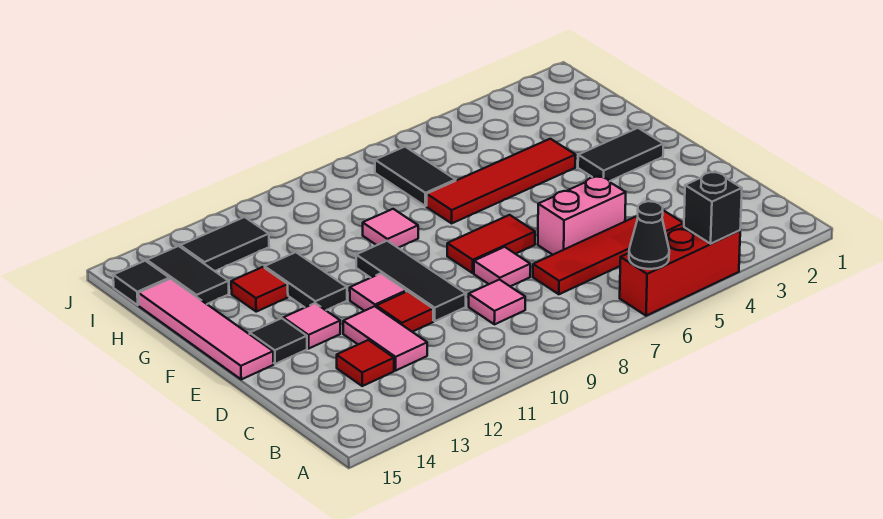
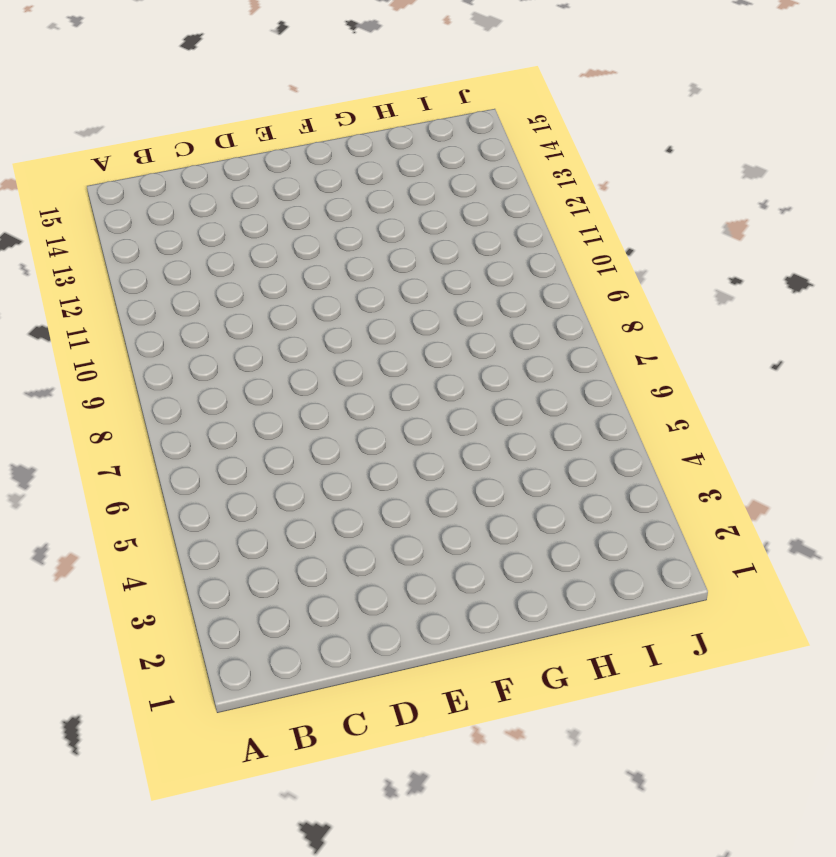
none -> red brick A4:A6 level 1
none -> red tile C4:C7 level 1
none -> pink tile C9 level 1

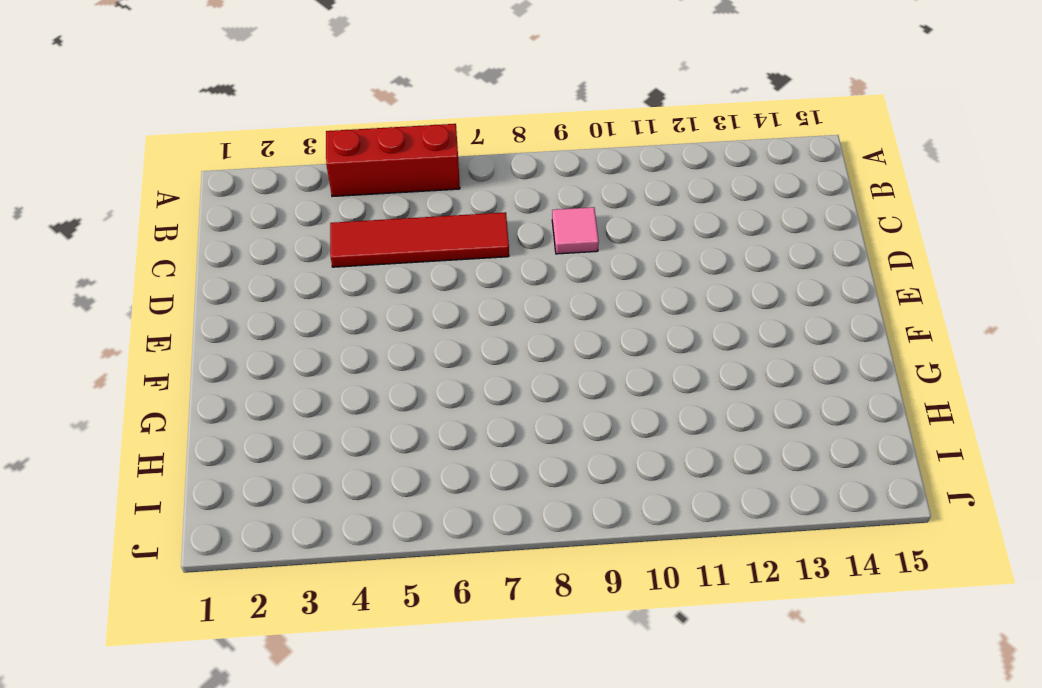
none -> pink tile C12:D12 level 1
none -> red tile C13 level 1
none -> pink brick D5:D6 level 1

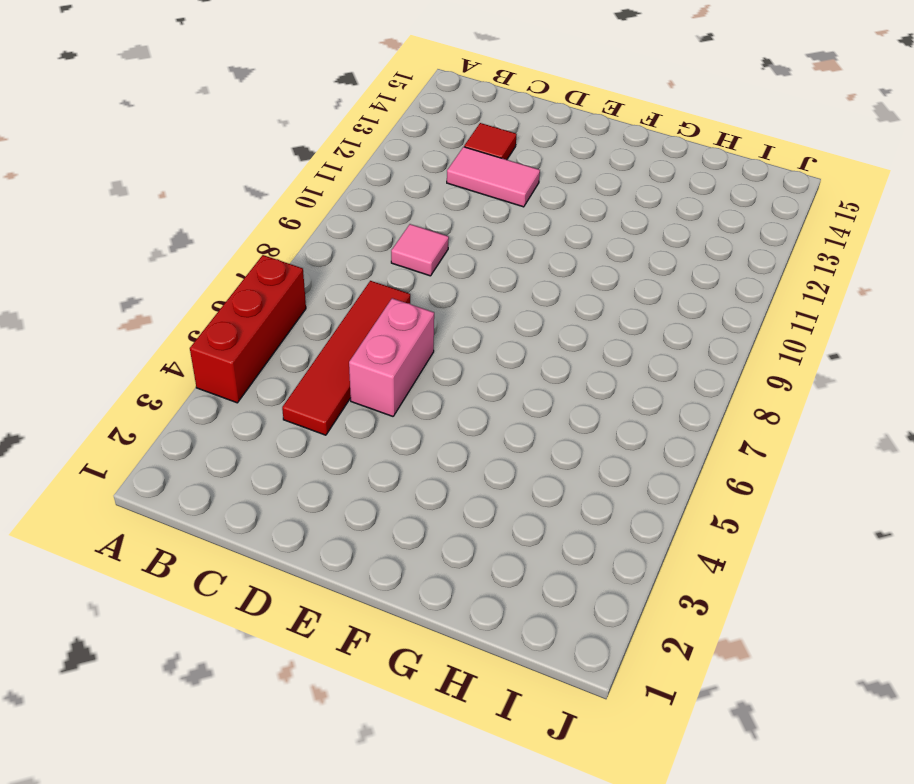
none -> pink tile D8 level 1
none -> black tile D10:F10 level 1
none -> red tile D11 level 1

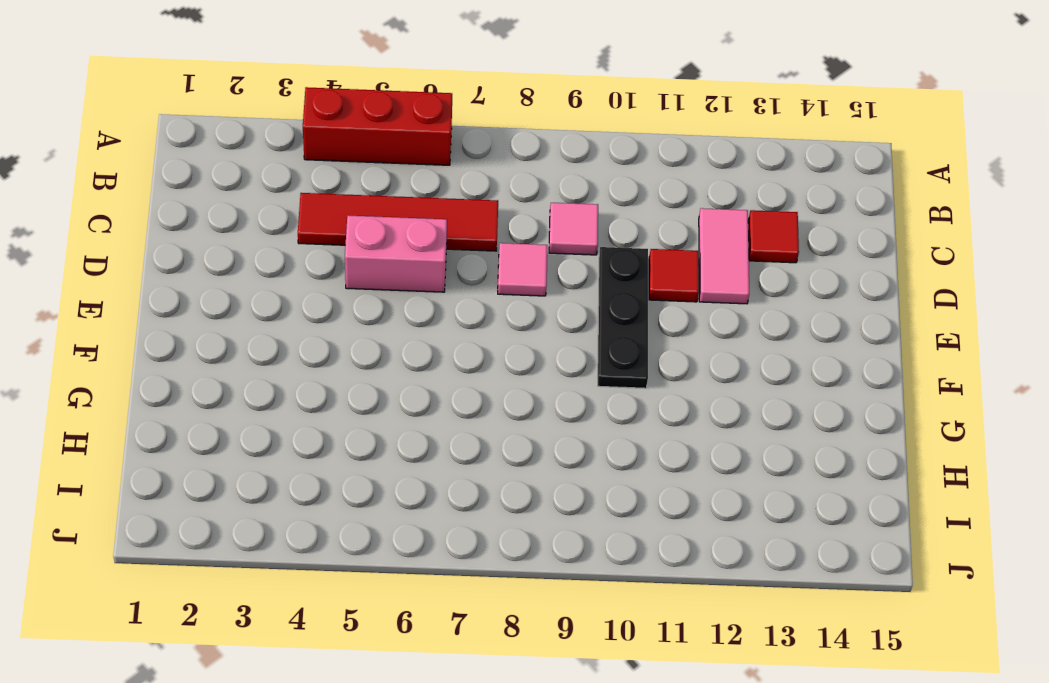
black plate D10:F10 level 1 -> black tile D10:F10 level 1
none -> red tile E7:E8 level 1
none -> pink tile E11 level 1
none -> pink tile E13 level 1

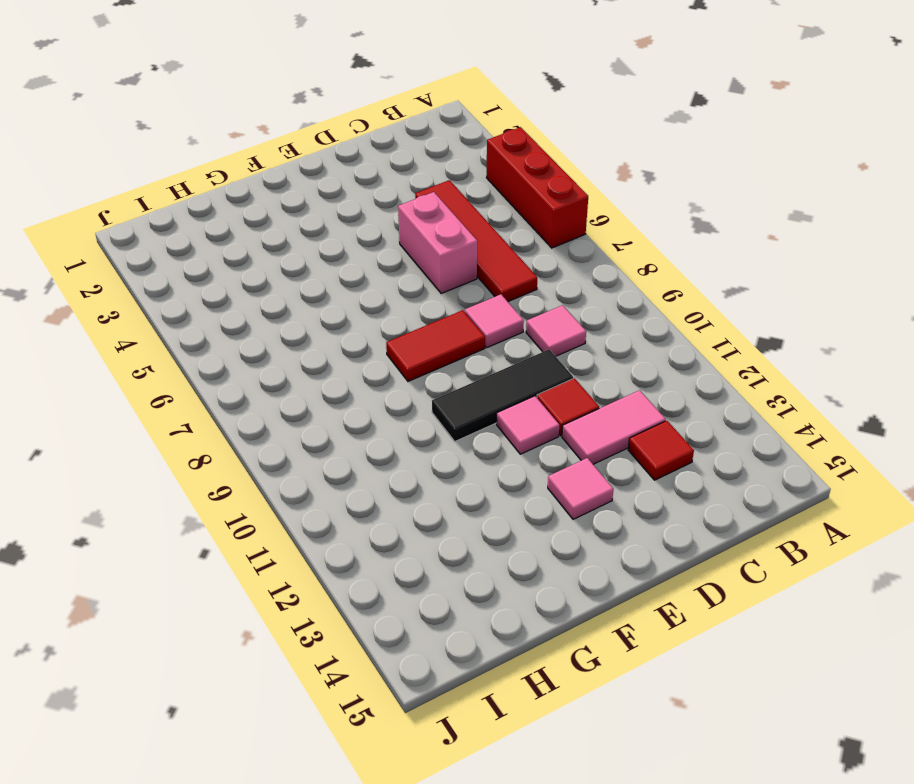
red tile E8:F8 level 1 -> red tile E7:E8 level 1
none -> black tile E14 level 1
none -> pink tile E15:H15 level 1
none -> black tile F2:F3 level 1

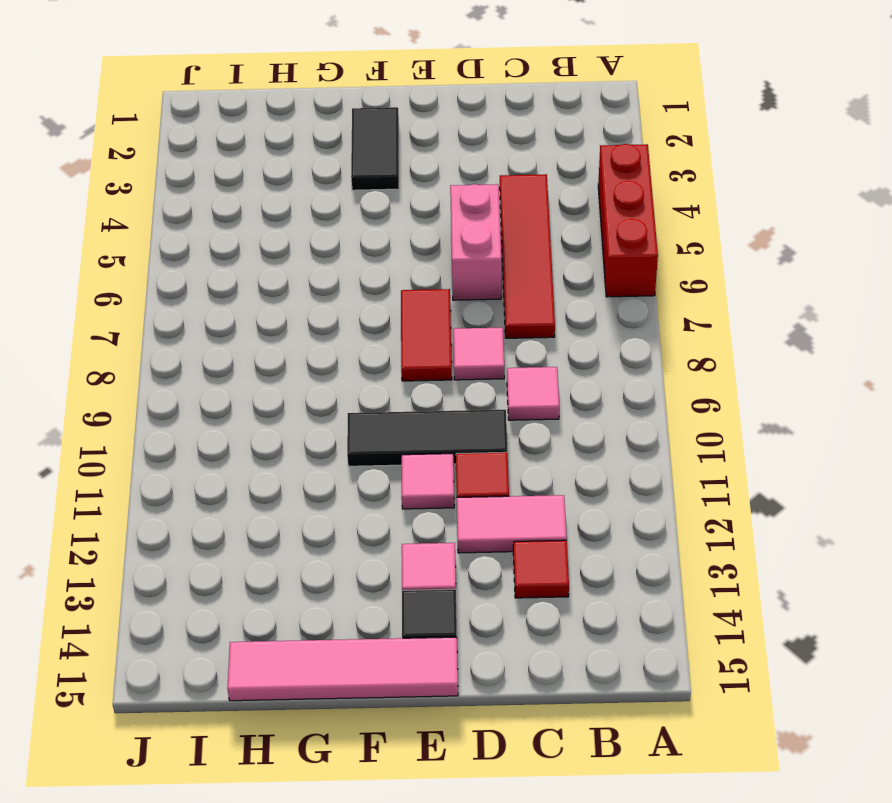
none -> black tile F12:G12 level 1
none -> red tile G4:G7 level 1
none -> pink tile G9 level 1

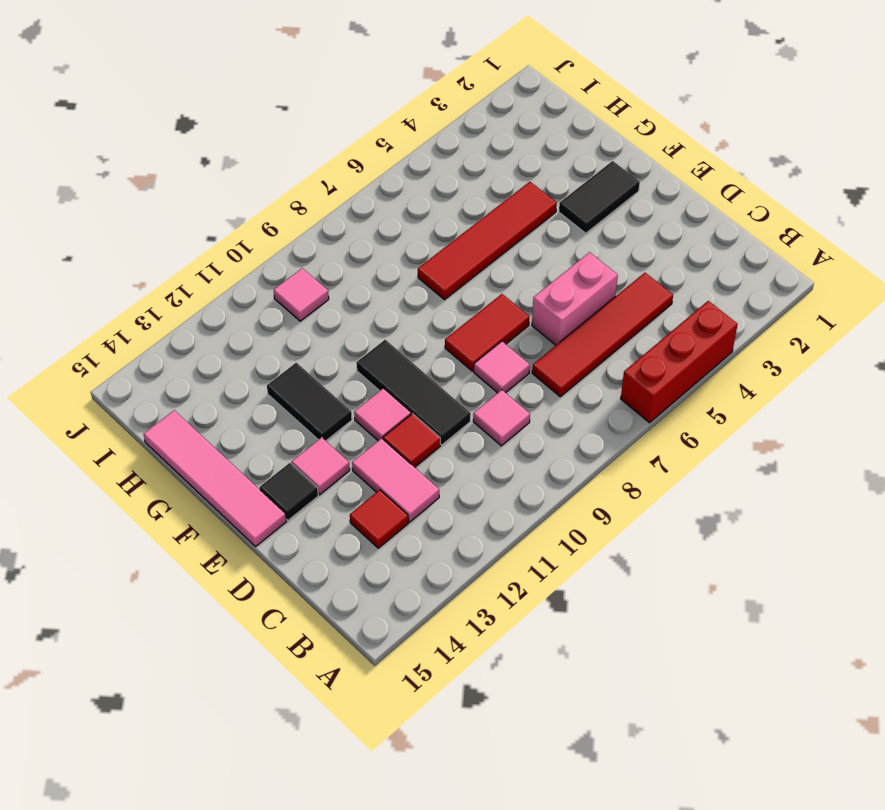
pink tile I10 level 1 -> pink tile G9 level 1
none -> red tile G13 level 1
none -> black tile H7:I7 level 1
none -> black tile H14:I14 level 1

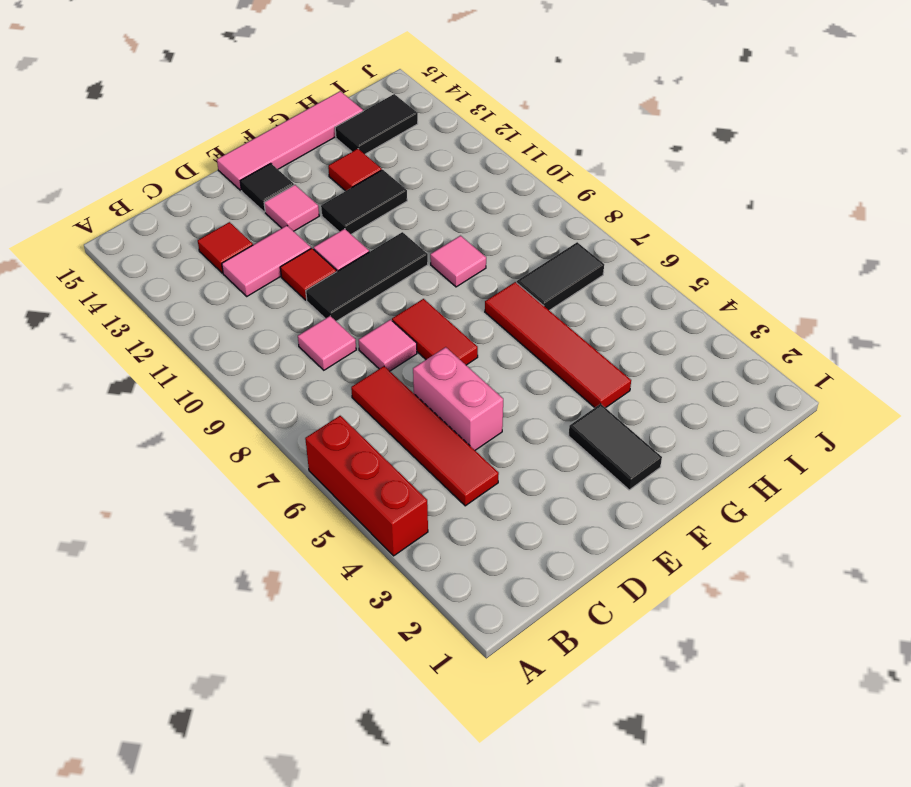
none -> black tile I12:I13 level 1
none -> black tile I15 level 1
none -> black brick A4 level 2

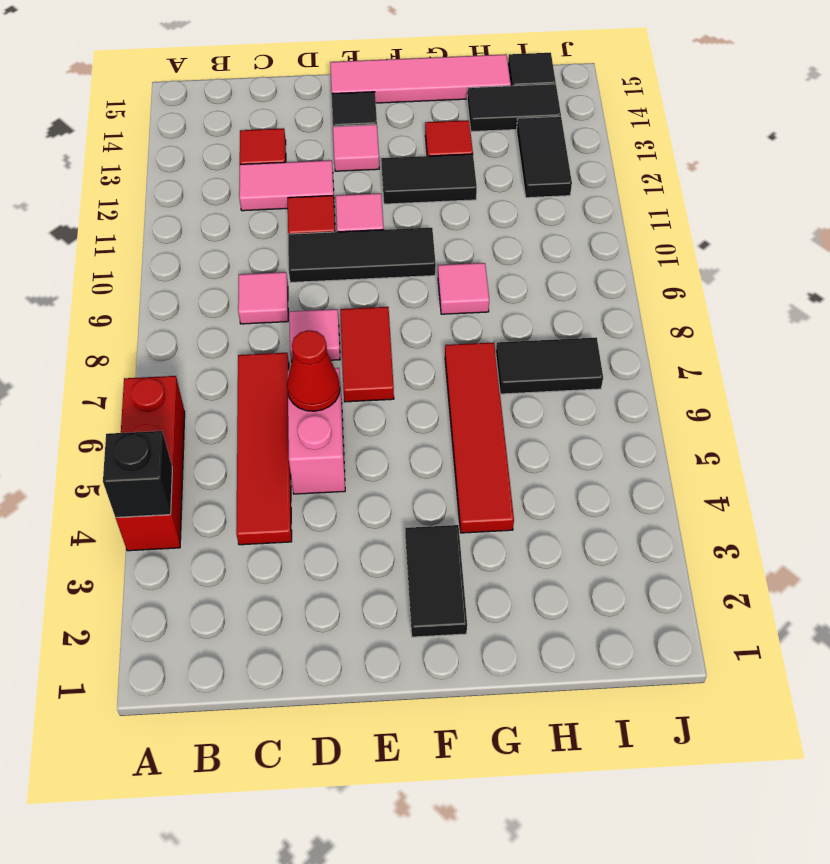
red cone D6 level 2 -> none
none -> black cone A6 level 2

